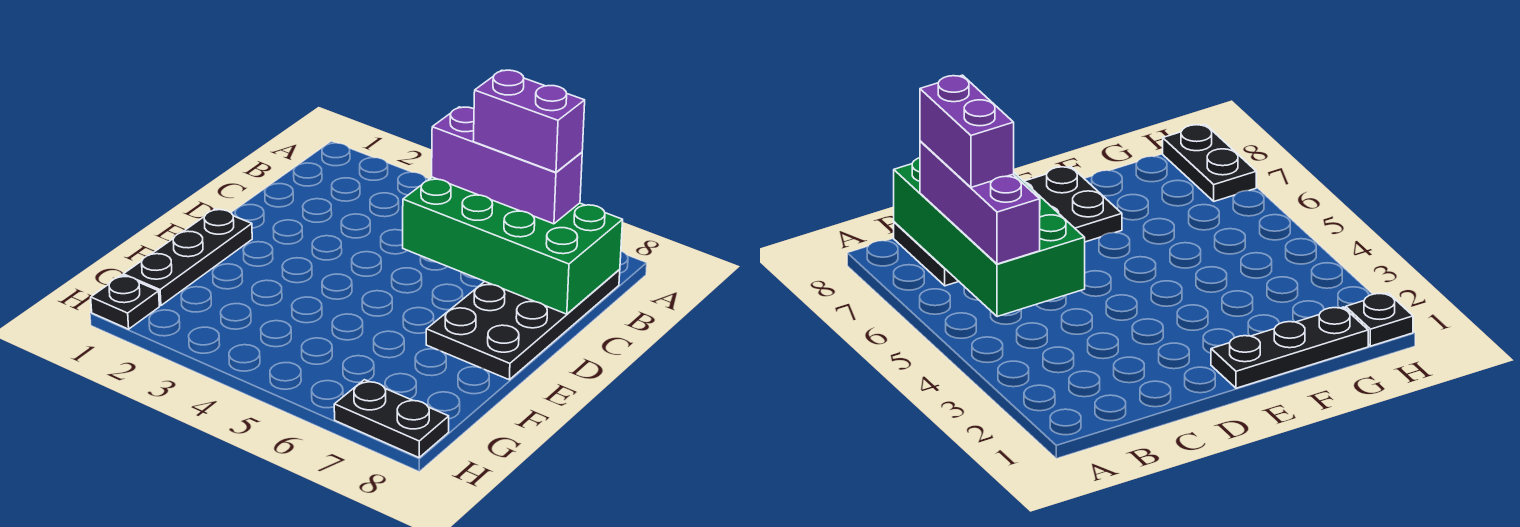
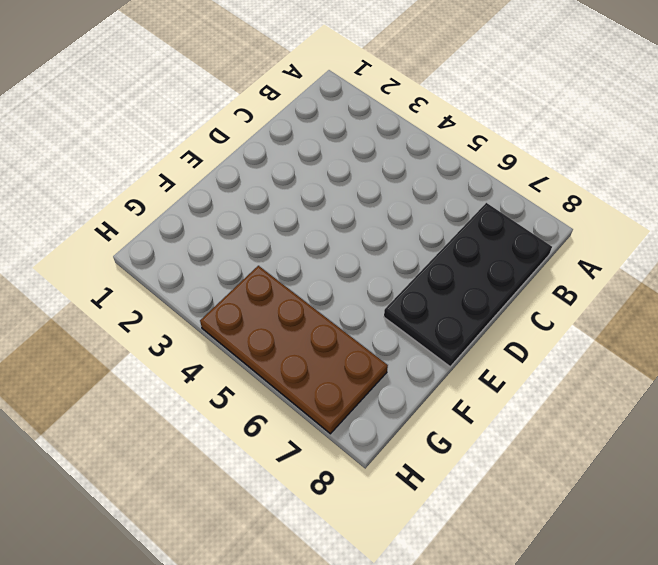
brown plate G4:H7 level 1 -> black plate H7:H8 level 1
none -> black plate E1:G1 level 1
none -> black plate H1 level 1

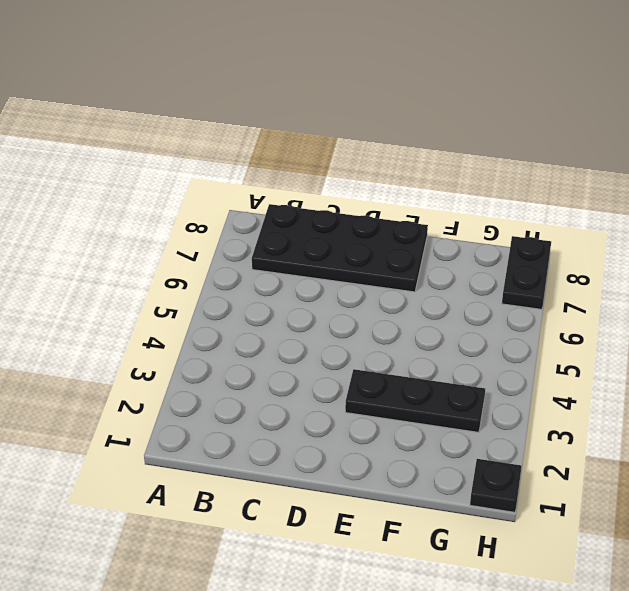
black plate E3:G3 level 1 -> black plate E1:G1 level 1
none -> green brick B5:C8 level 2
none -> purple brick B5:B7 level 3

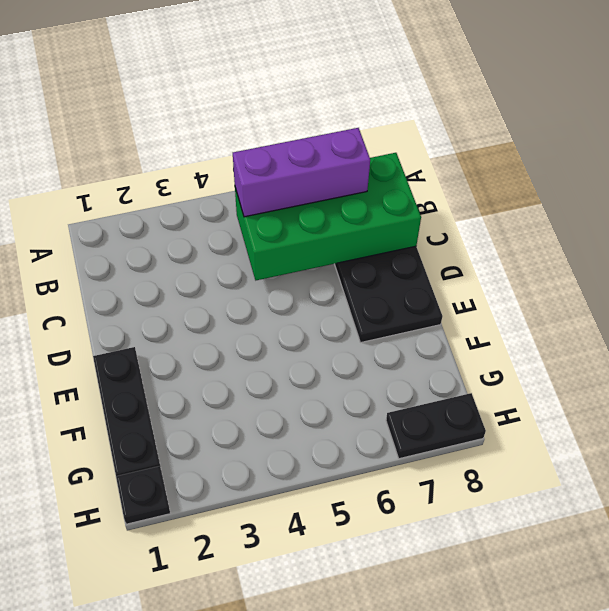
none -> purple brick B6:B7 level 4

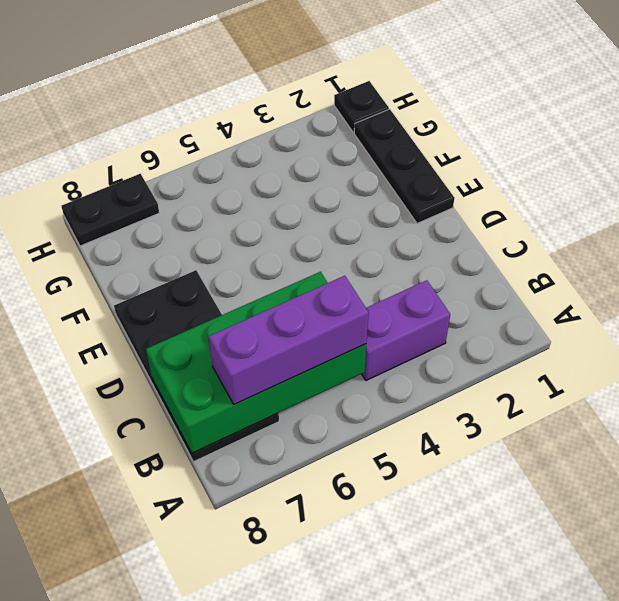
purple brick B3:B4 level 1 -> purple brick B6:B7 level 4

